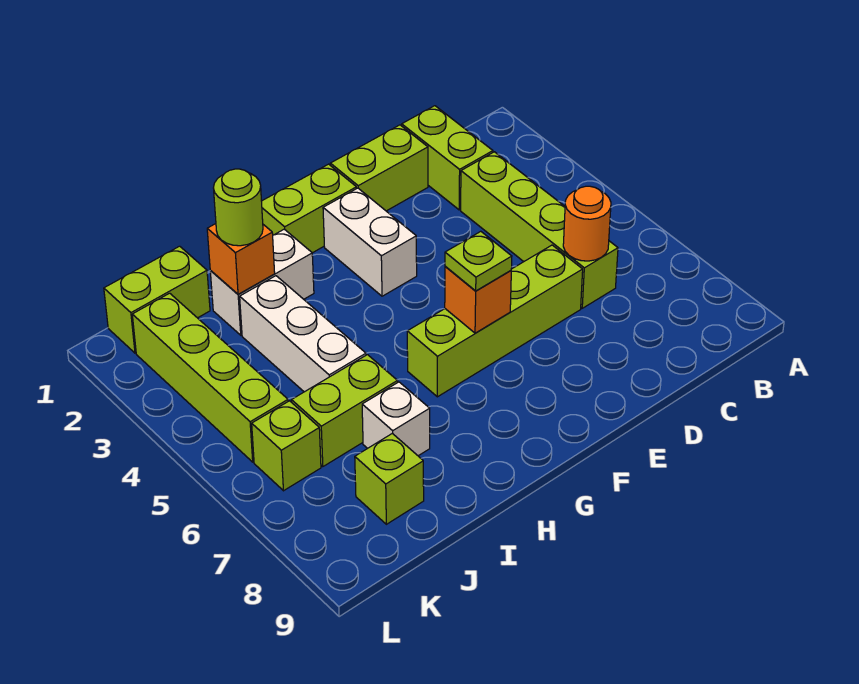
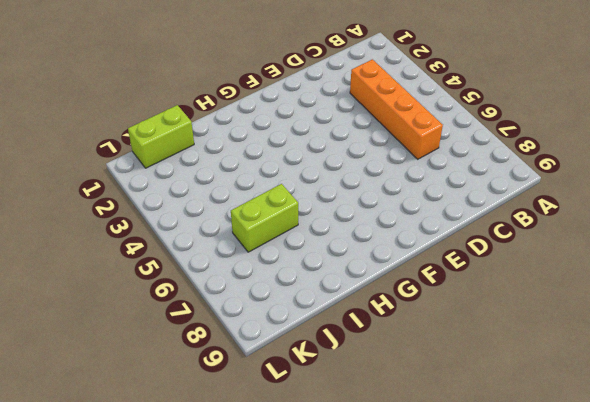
orange brick C3:C6 level 1 -> lime brick C3:C6 level 1
none -> lime brick C1:C2 level 1
none -> lime brick D1:E1 level 1
none -> lime brick D6:G6 level 1

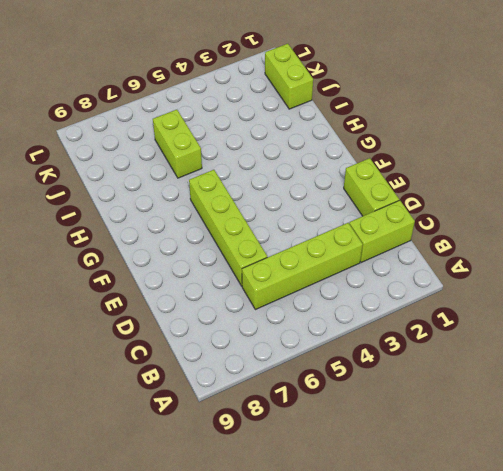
none -> lime brick F1:G1 level 1
none -> white brick F2:F3 level 1
none -> white brick H2:I2 level 1

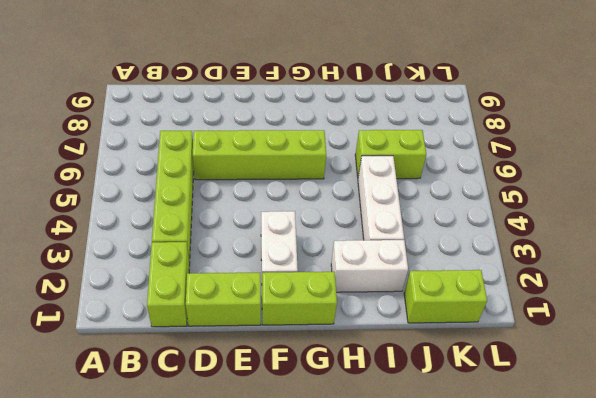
none -> white brick I7 level 1
none -> lime brick J8 level 1
none -> lime brick K2:K5 level 1

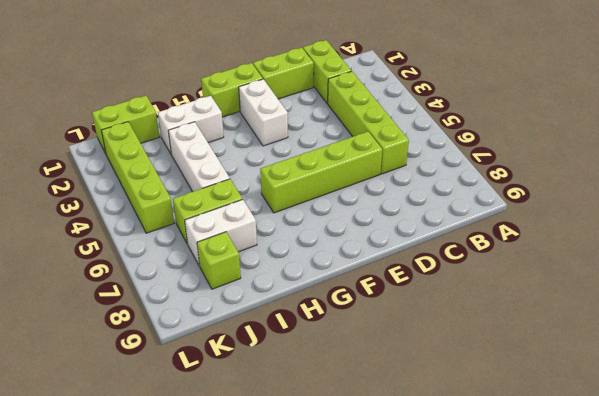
white brick I7:J7 level 1 -> white brick I7 level 1
none -> lime brick K6 level 1
none -> orange round brick C6 level 2
none -> orange brick F6 level 2

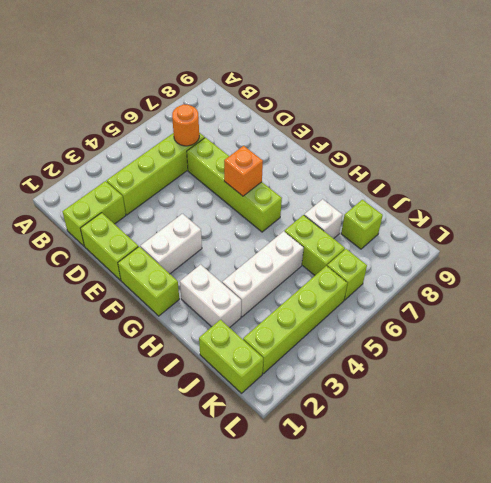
none -> orange brick I2 level 2
none -> lime plate F6 level 3
none -> lime round brick I2 level 3

